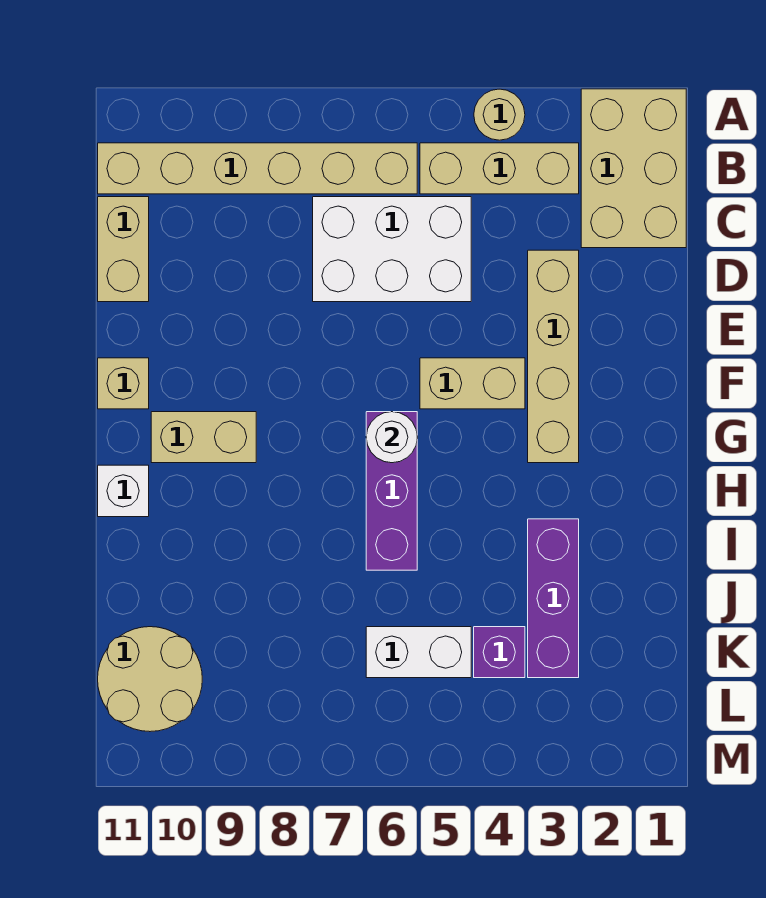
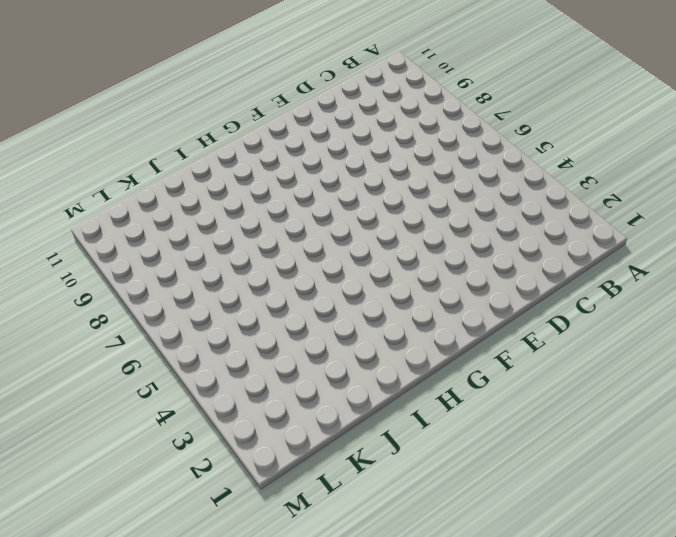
none -> tan brick A1:C2 level 1
none -> tan round brick A4 level 1
none -> tan brick B3:B5 level 1

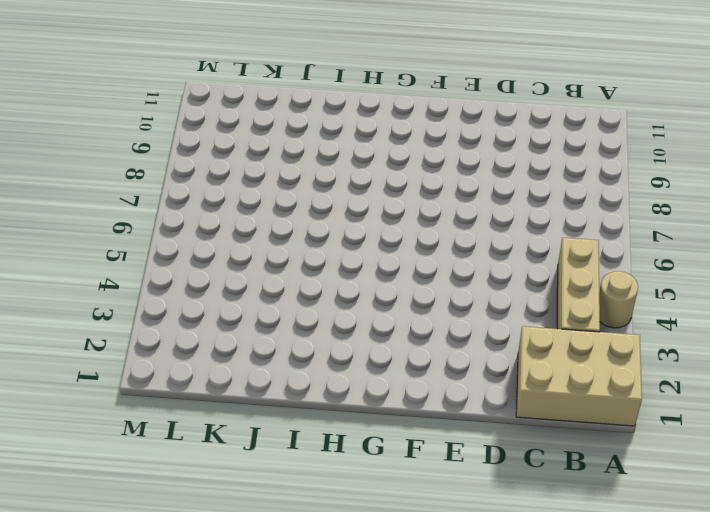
none -> tan brick B6:B11 level 1
none -> white brick C5:D7 level 1
none -> tan brick C11:D11 level 1

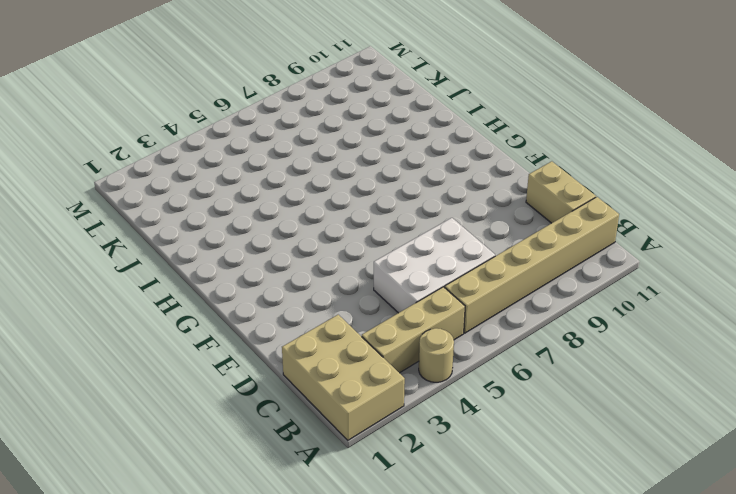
none -> tan brick D3:G3 level 1
none -> tan brick F4:F5 level 1
none -> tan brick F11 level 1

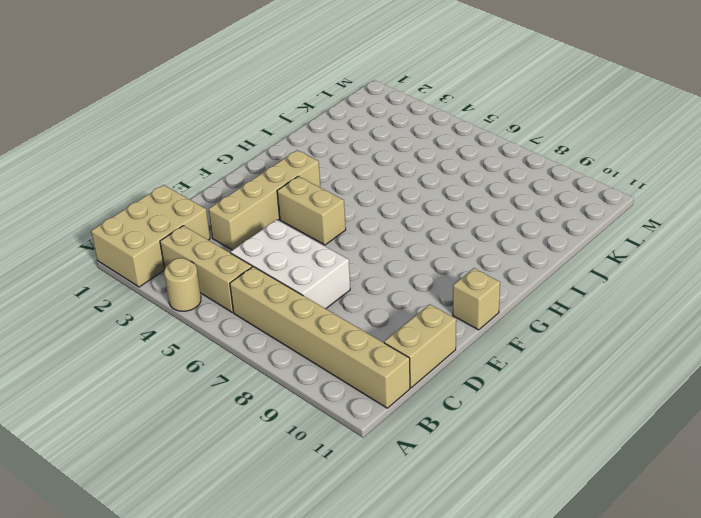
none -> purple brick G6:I6 level 1
none -> tan brick G9:G10 level 1
none -> white brick H11 level 1

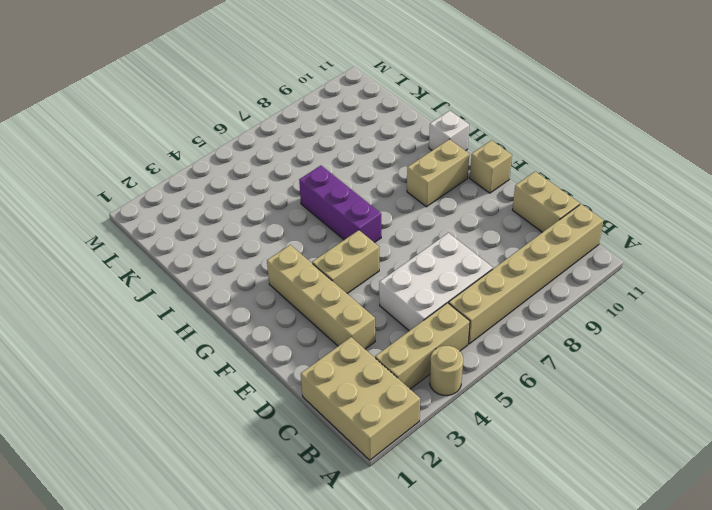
none -> purple brick I3:K3 level 1
none -> purple brick K4 level 1
none -> white brick K5:K6 level 1

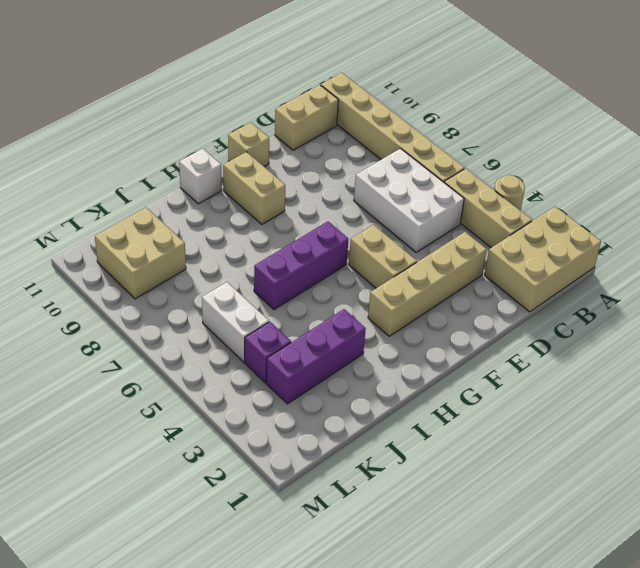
tan brick K9:L10 level 1 -> tan round brick K10:L11 level 1
none -> white round brick G6 level 2

